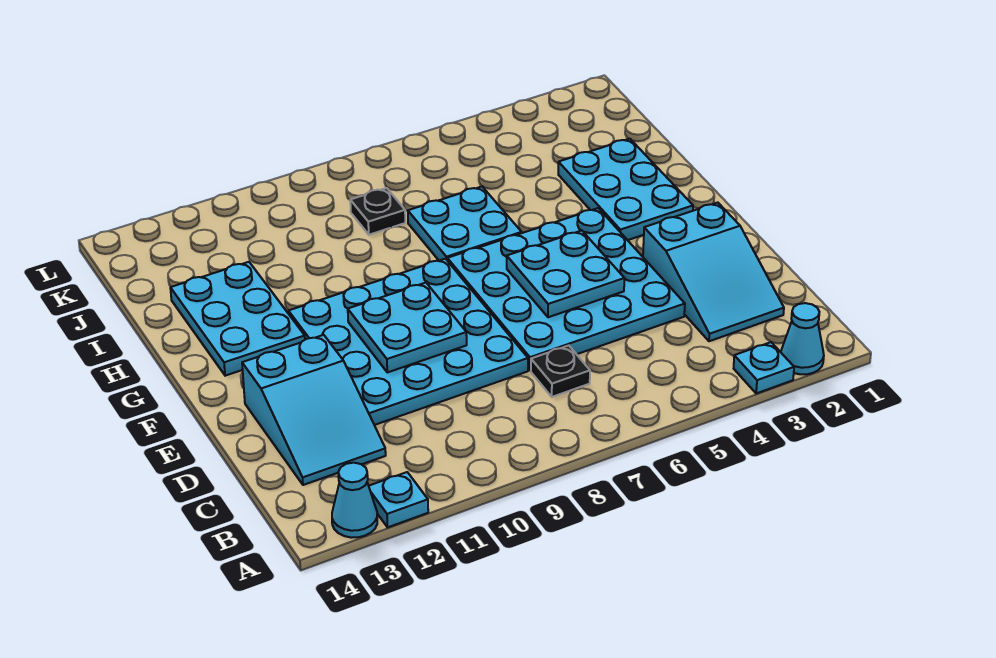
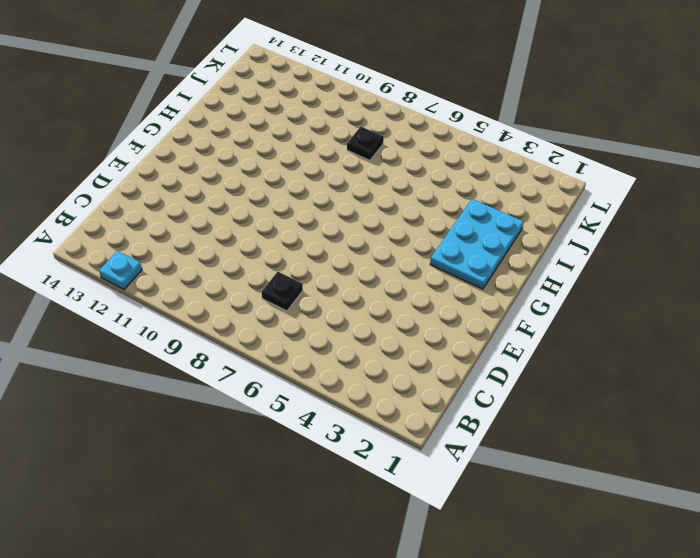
none -> cyan cone A2 level 1
none -> cyan plate A3 level 1
none -> cyan cone A13 level 1

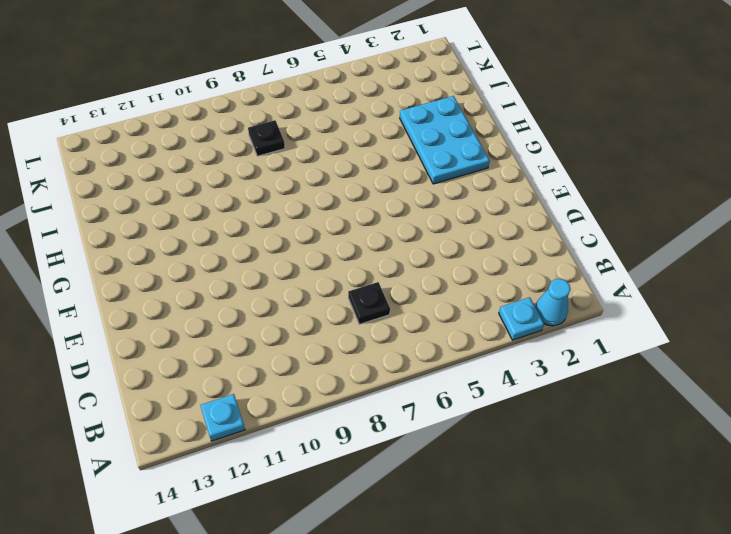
none -> cyan cone A13 level 1
none -> cyan slope C2:E3 level 1 top E
none -> cyan slope C12:E13 level 1 top E

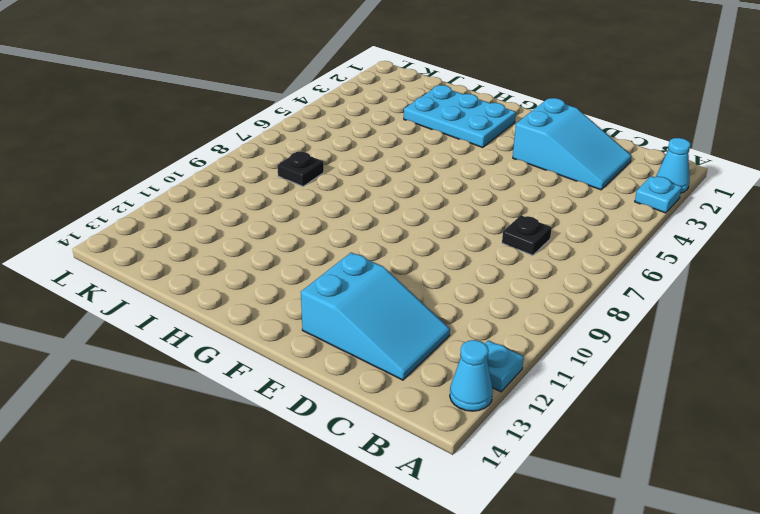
none -> cyan plate D4:G7 level 1
none -> cyan plate D8:G11 level 1
none -> cyan plate G12:I13 level 1

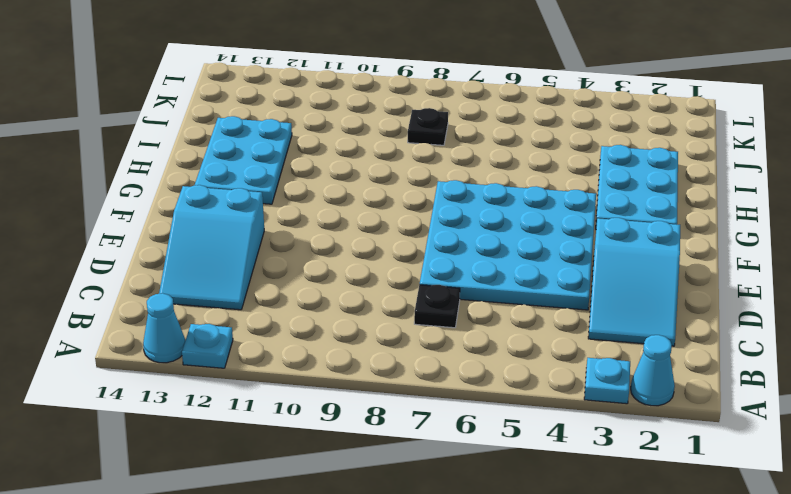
none -> cyan plate D8:G11 level 1
none -> cyan plate H6:I7 level 1
none -> cyan plate E5:F6 level 2

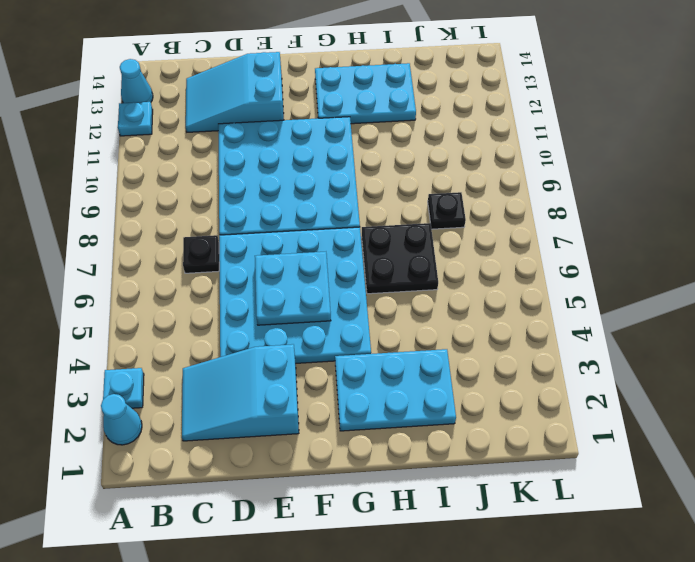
black plate H6:I7 level 1 -> cyan plate H6:I7 level 1
none -> cyan plate E9:F10 level 2

